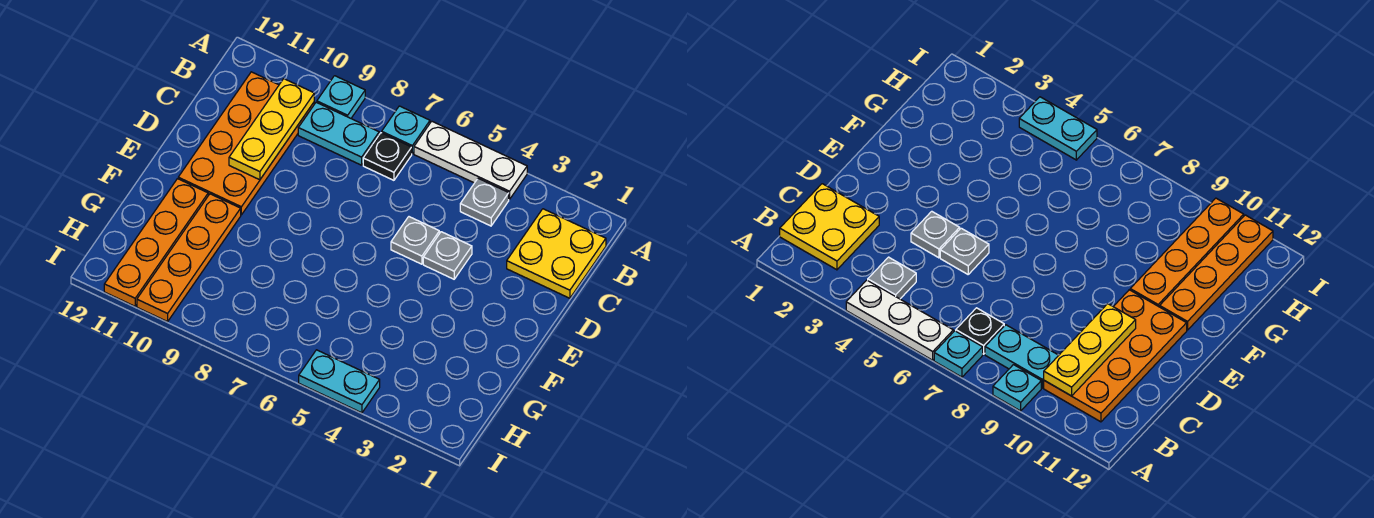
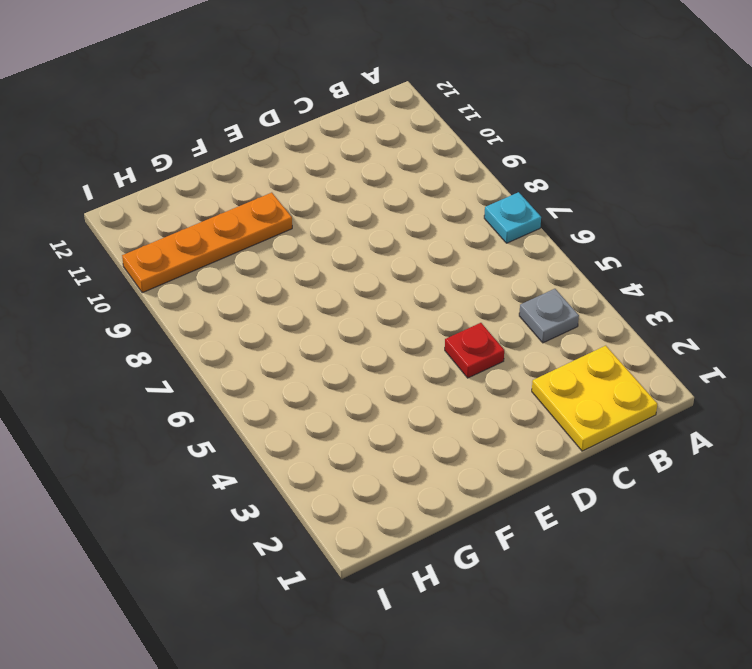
red plate D4 level 1 -> grey plate D4 level 1
none -> white plate A4:A6 level 1
none -> cyan plate A9 level 1
none -> black plate B7 level 1

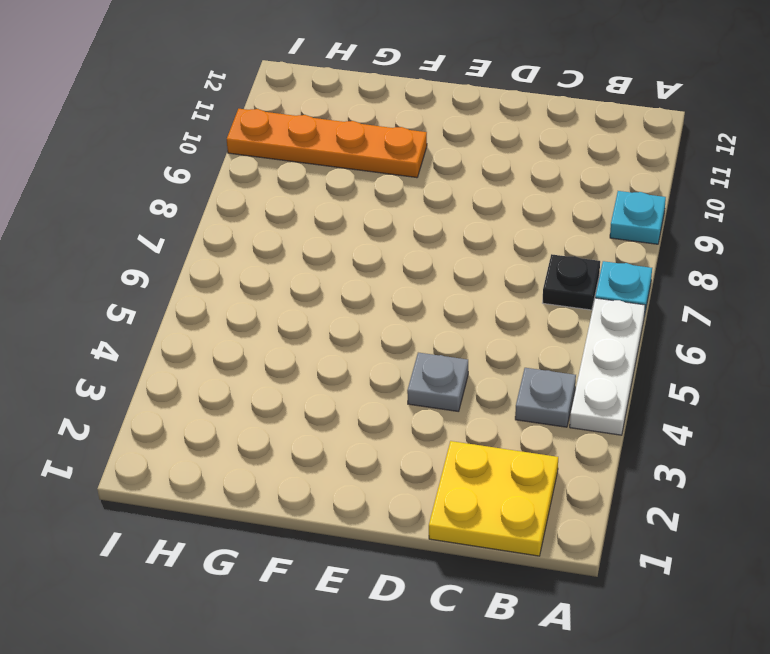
none -> cyan plate B8:B9 level 1
none -> orange plate B10:E11 level 1
none -> grey plate D5 level 1

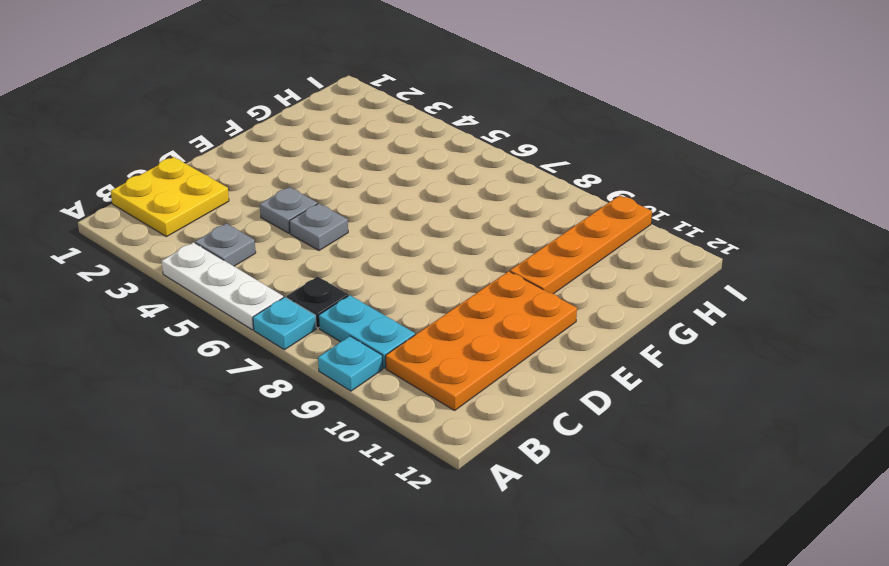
none -> orange plate F11:I11 level 1
none -> cyan plate I4:I5 level 1
none -> yellow plate B10:D10 level 2

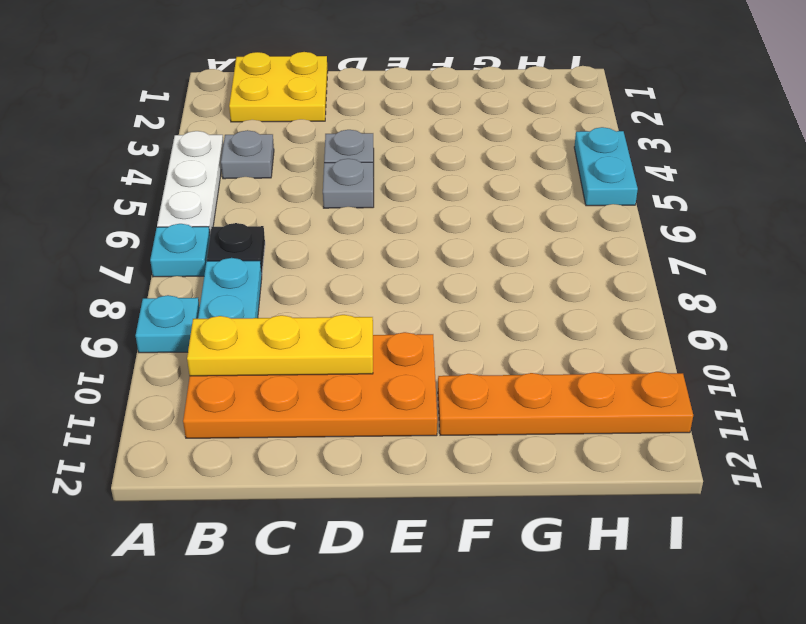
none -> orange plate F10:I10 level 1

